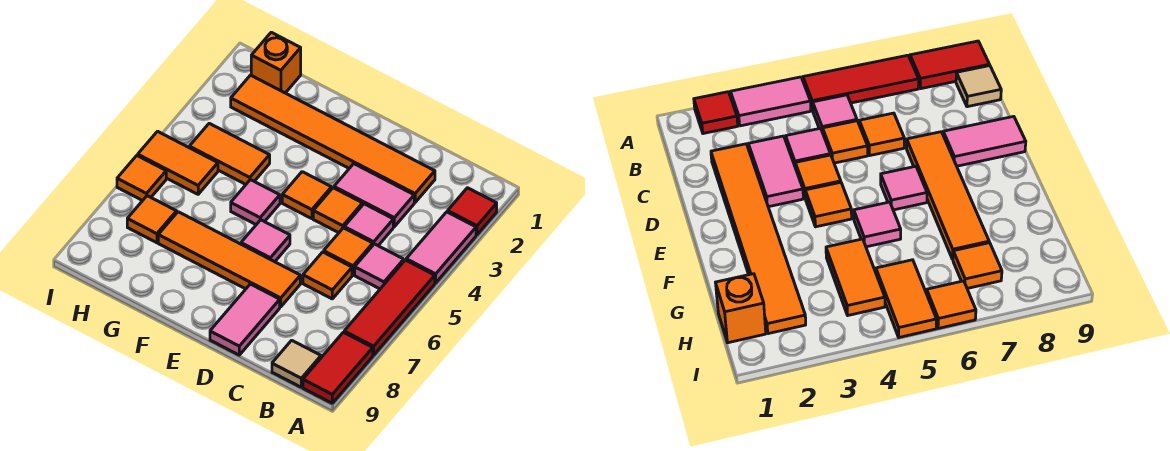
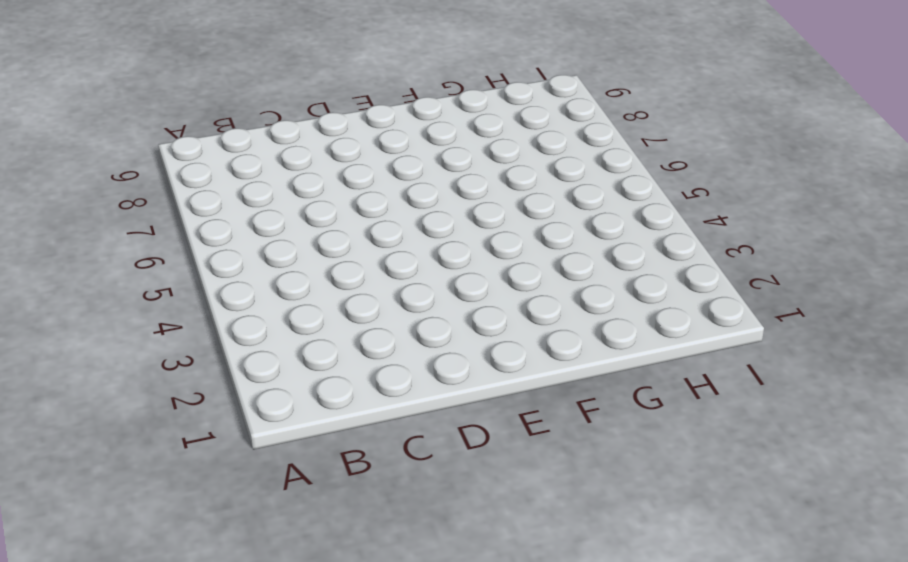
none -> red tile A2 level 1
none -> pink tile A3:A4 level 1
none -> red tile A5:A7 level 1

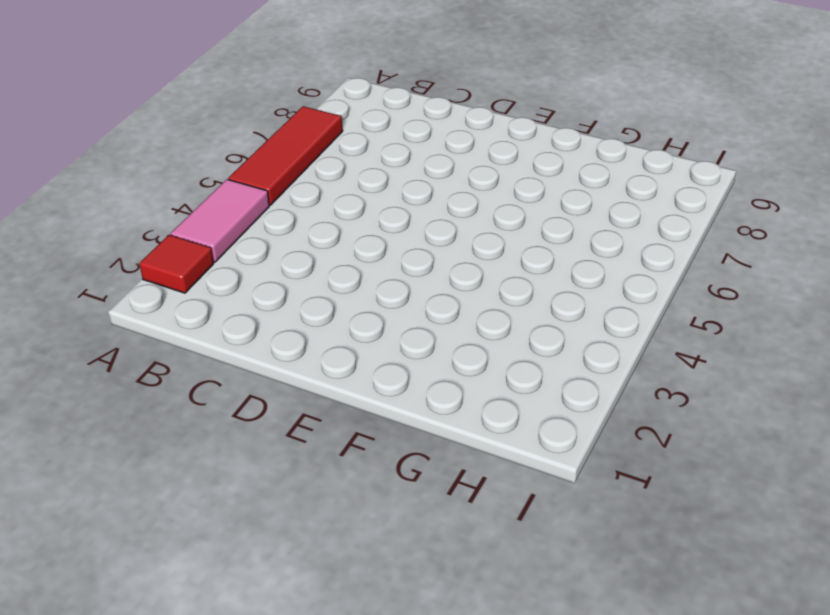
none -> red tile A8:A9 level 1
none -> pink tile B5 level 1
none -> tan tile B9 level 1

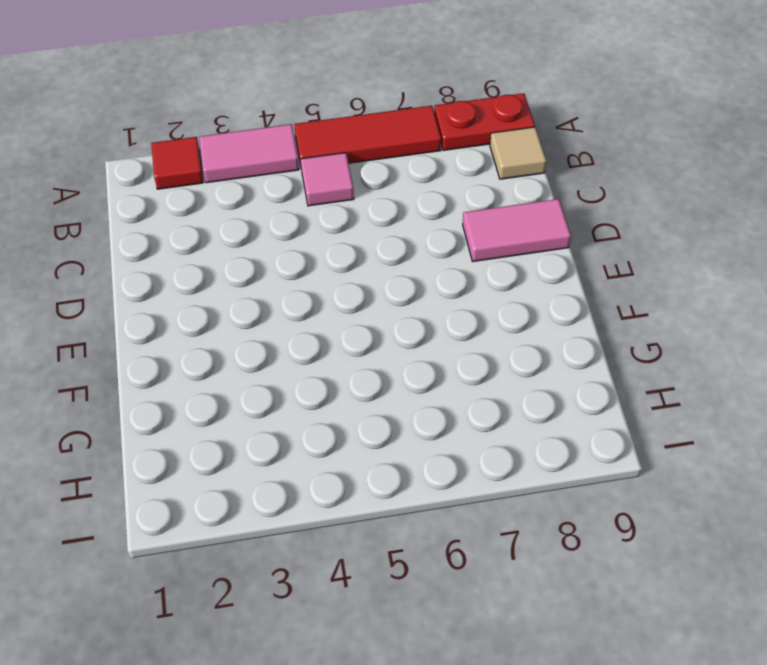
red plate A8:A9 level 1 -> red tile A8:A9 level 1
none -> orange tile C2:H2 level 1
none -> pink tile C3:D3 level 1
none -> pink tile C4 level 1

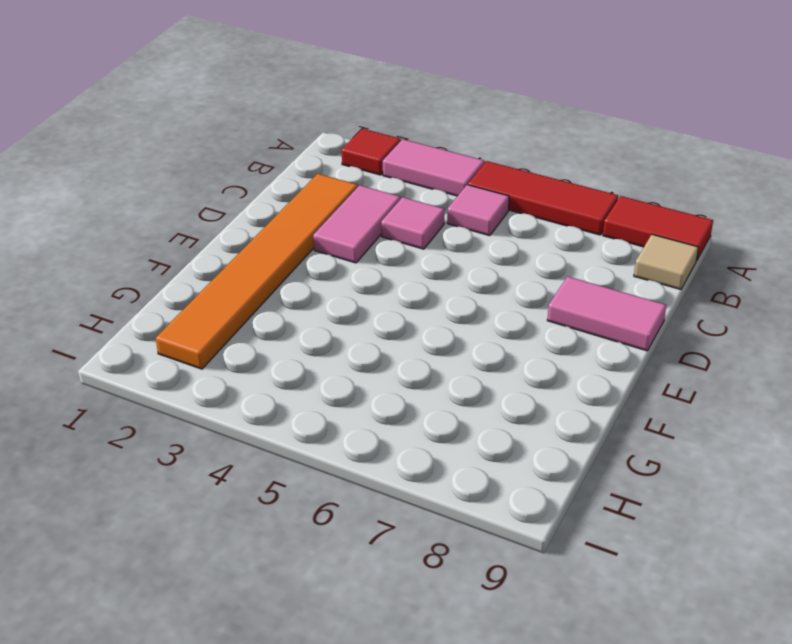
none -> orange tile C5 level 1
none -> orange tile C6 level 1
none -> orange tile D4 level 1

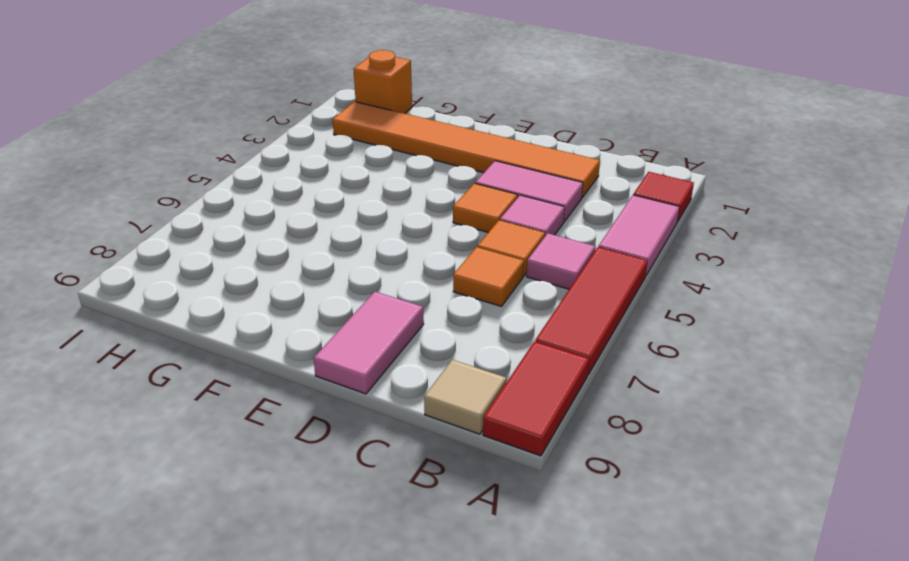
none -> orange tile D7:G7 level 1
none -> orange tile E4 level 1
none -> pink tile E6 level 1

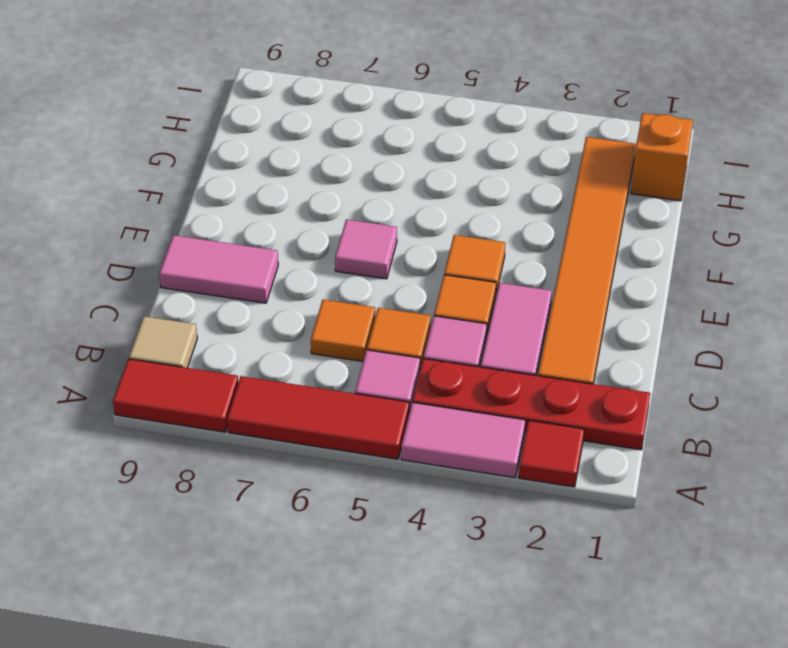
red plate B1:B4 level 1 -> none
none -> orange tile D7:G7 level 1
none -> pink tile F5 level 1
none -> orange tile G4:H4 level 1

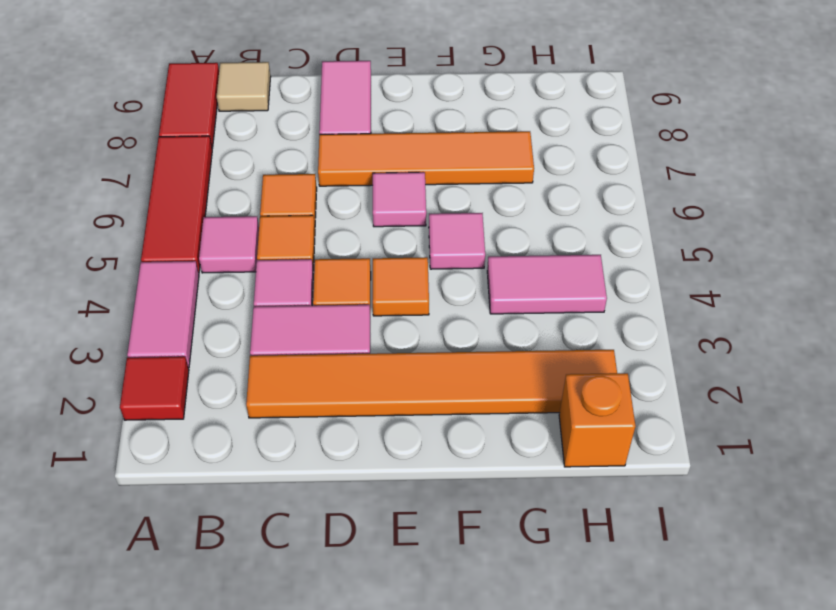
pink tile G4:H4 level 1 -> orange tile G4:H4 level 1
none -> orange tile H5:I5 level 1
none -> orange tile H7 level 1
none -> orange tile I6 level 1

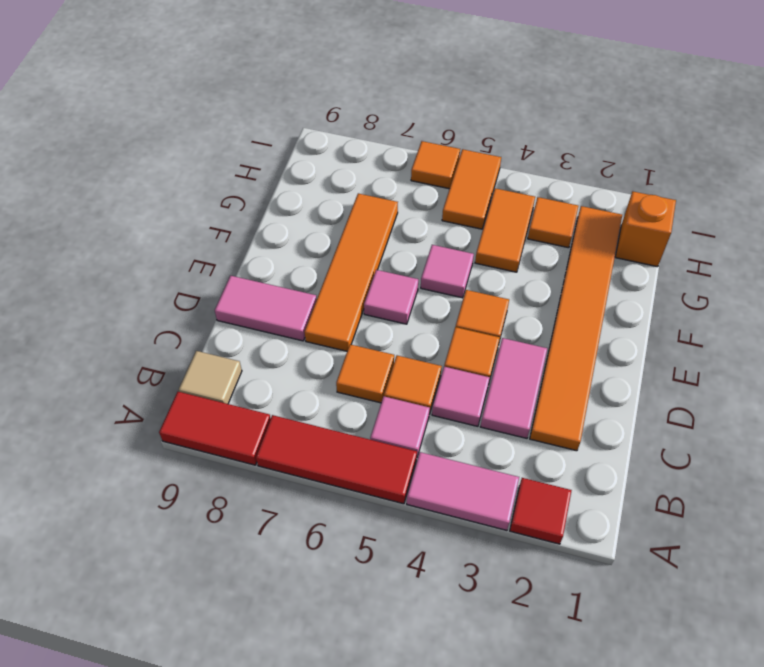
orange tile H3 level 1 -> orange tile H7 level 1

